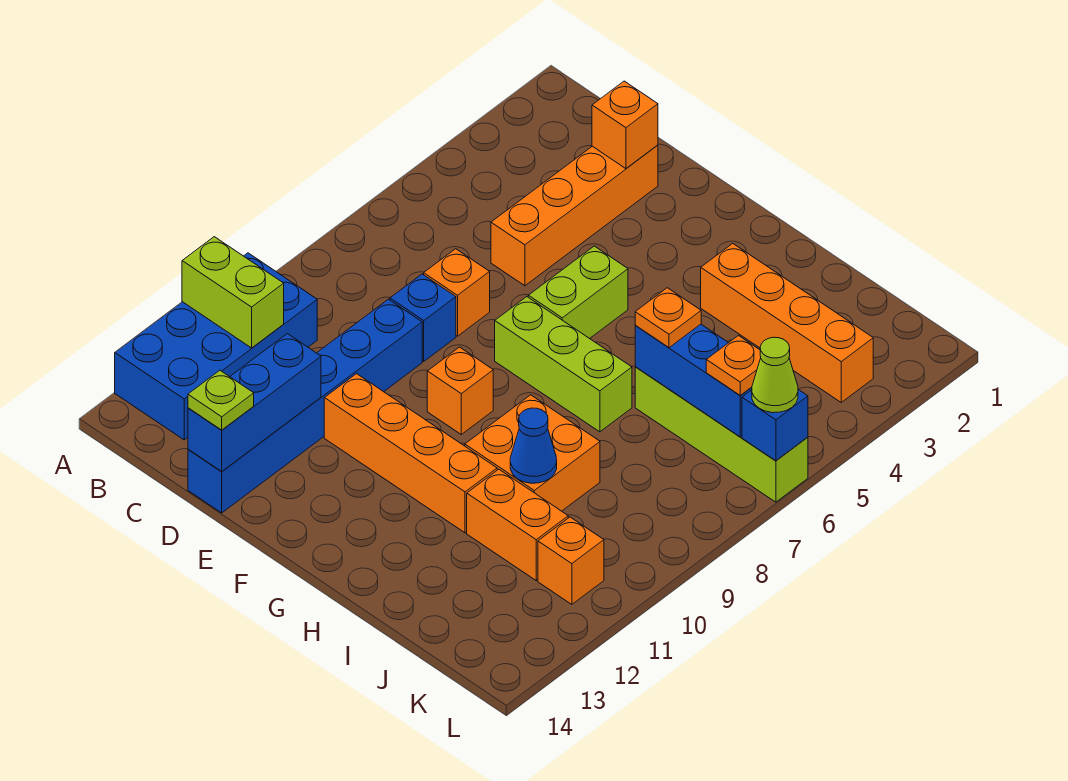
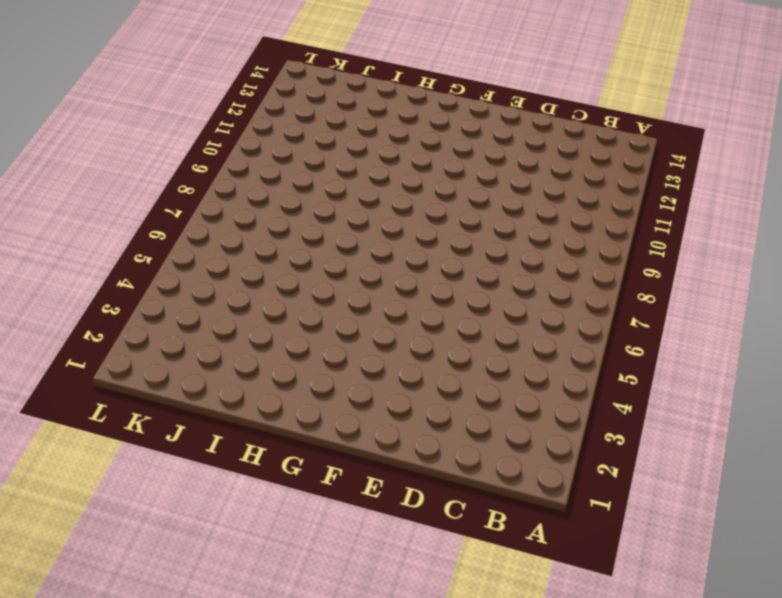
none -> blue brick A10:B13 level 1
none -> orange brick D2:D5 level 1
none -> orange brick D7 level 1

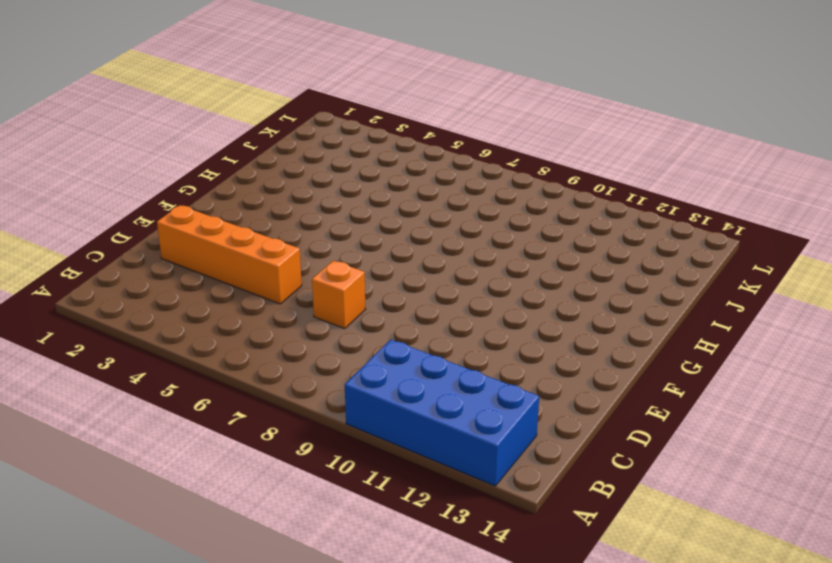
none -> blue brick D8 level 1
none -> blue brick D9:D14 level 1
none -> orange brick E11:H11 level 1

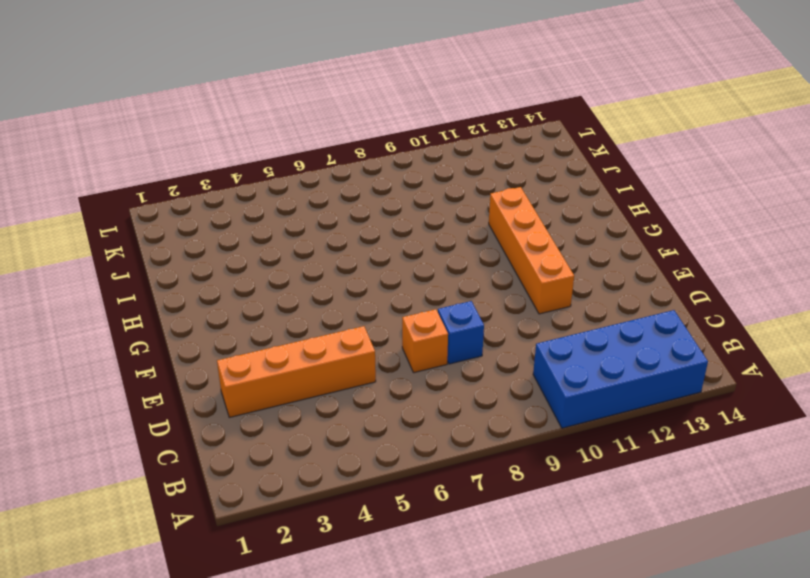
none -> blue brick D9:D14 level 1
none -> lime brick F5:F6 level 1
none -> lime brick F7:H7 level 1

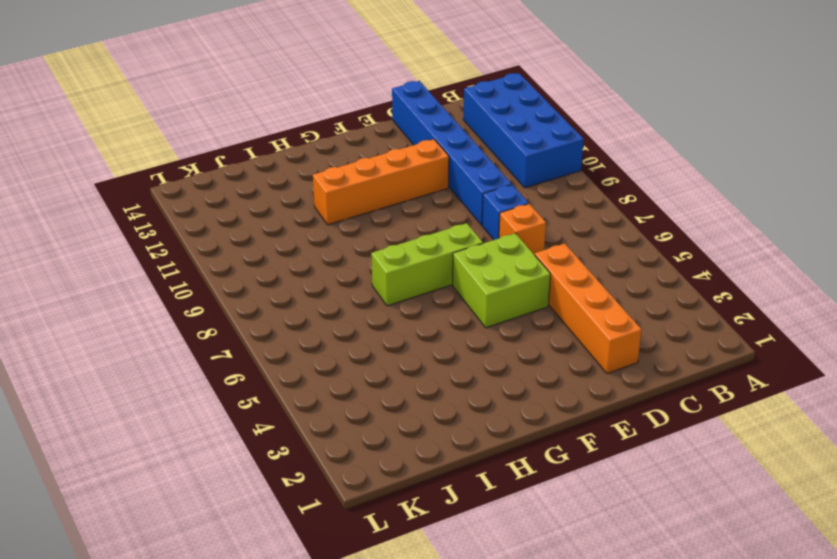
lime brick E5:F6 level 1 -> lime brick F5:F6 level 1
none -> orange brick F9 level 1
none -> orange brick H3:K3 level 1
none -> orange brick H9:I10 level 1

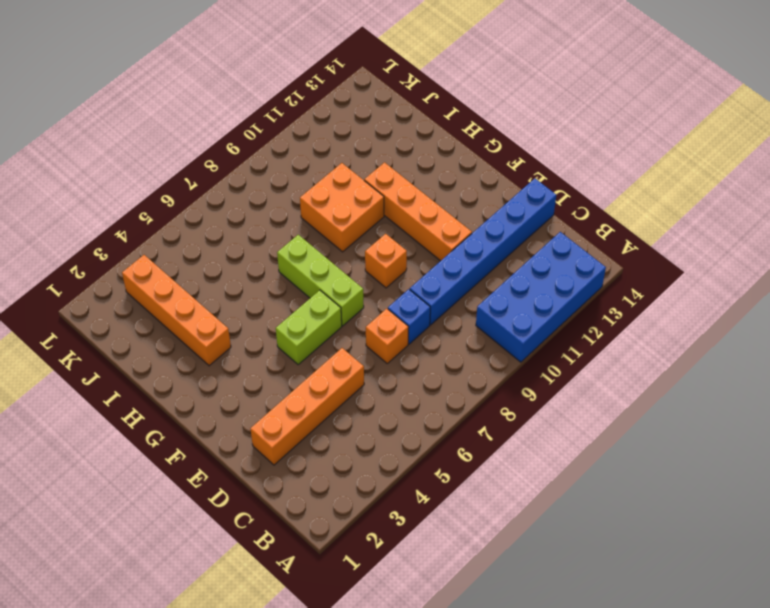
none -> lime brick I6:L6 level 1
none -> orange brick I11:J11 level 1
none -> orange brick K11 level 1

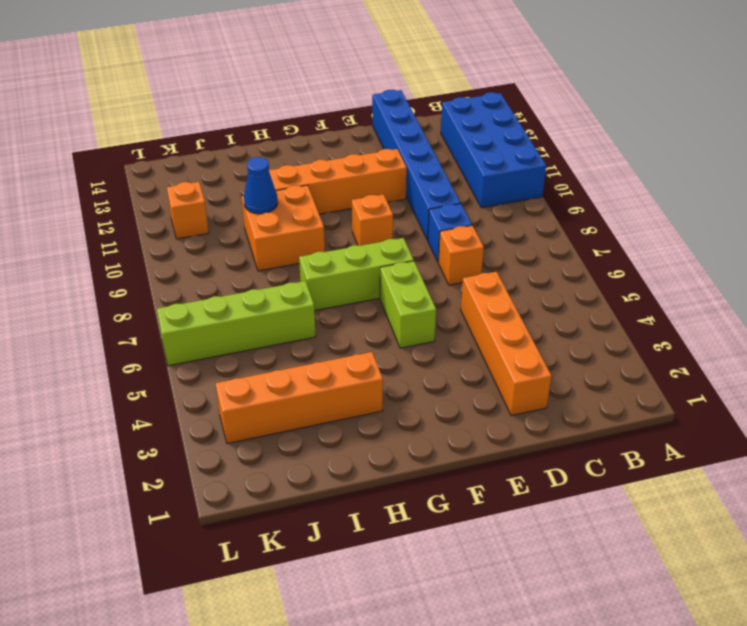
none -> orange brick I11:J11 level 1
none -> lime brick A11:B11 level 2
none -> orange brick D2 level 2

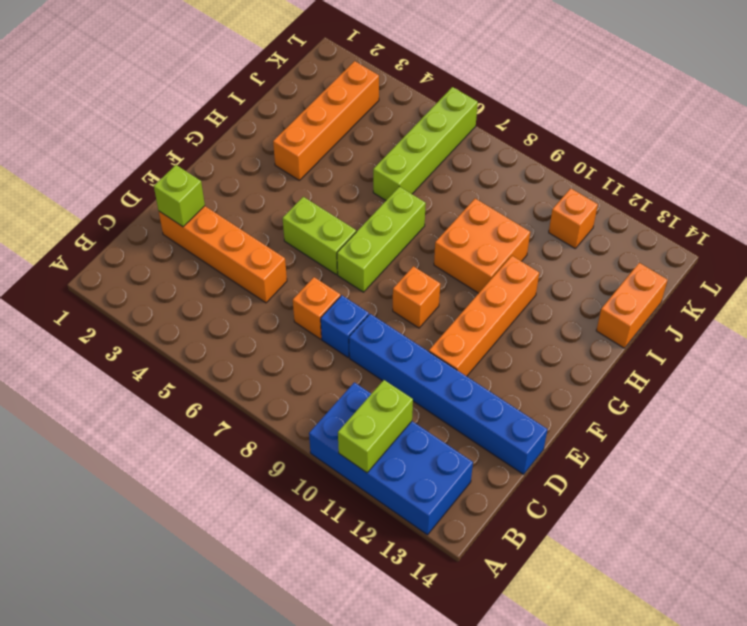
lime brick D2 level 2 -> orange brick D2 level 2
orange brick I14:J14 level 1 -> orange brick I11:J11 level 1
none -> blue brick D12:D14 level 2
none -> blue brick I6:K6 level 2
none -> blue cone I10 level 2

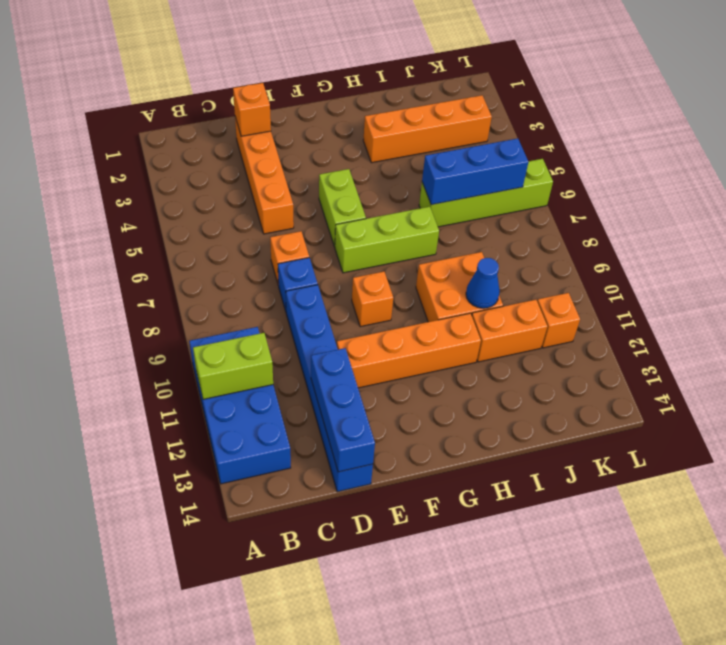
none -> blue brick L6 level 2
none -> lime plate D14 level 3
none -> orange plate I6 level 3

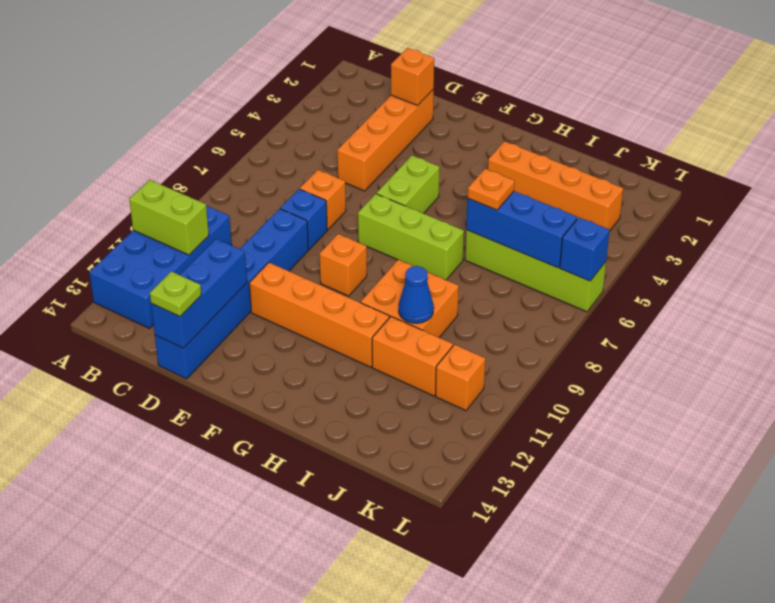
none -> orange plate K6 level 3
none -> lime cone L6 level 3

